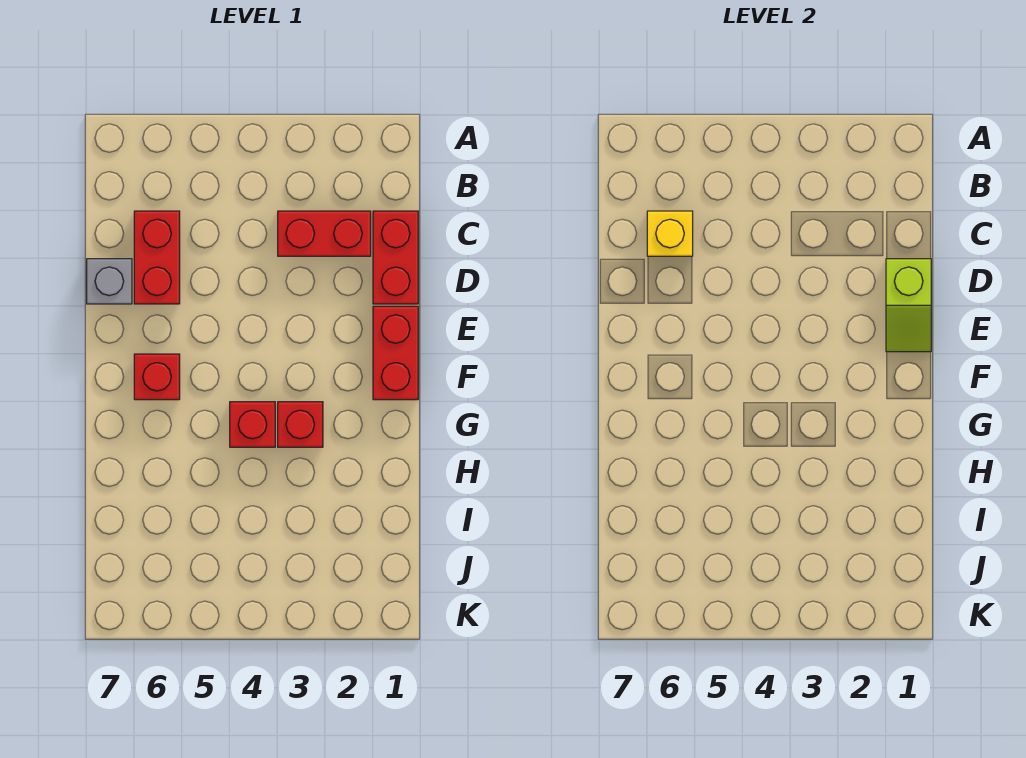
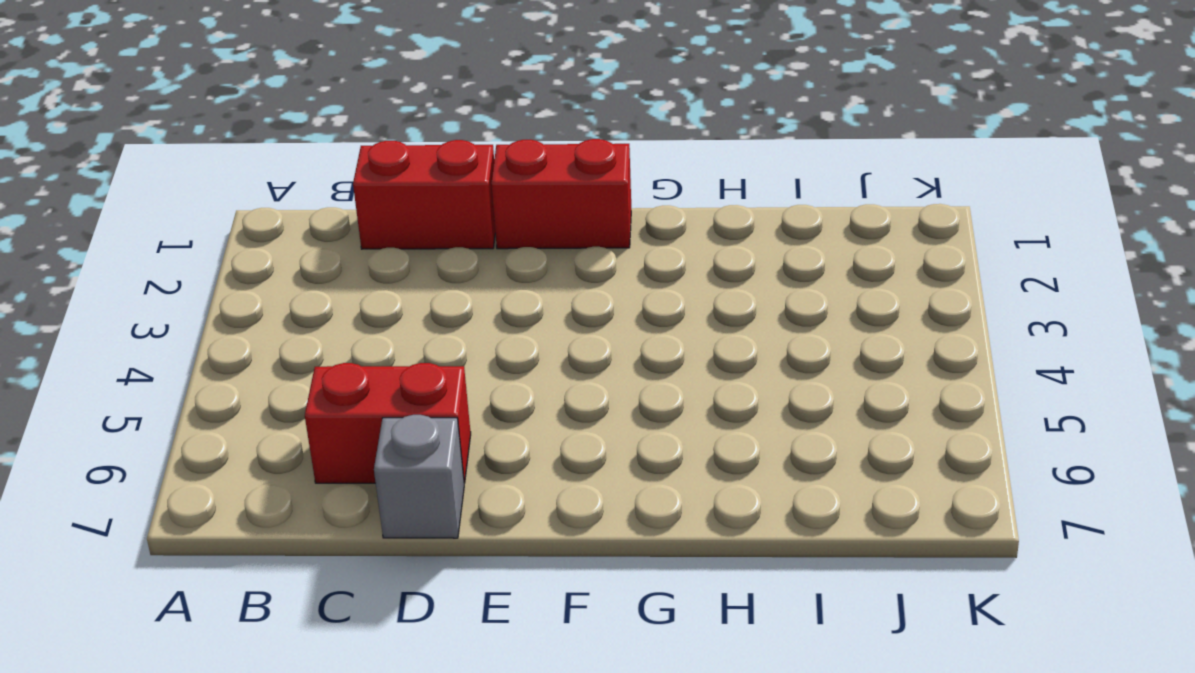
none -> red brick C2:C3 level 1
none -> red brick F6 level 1

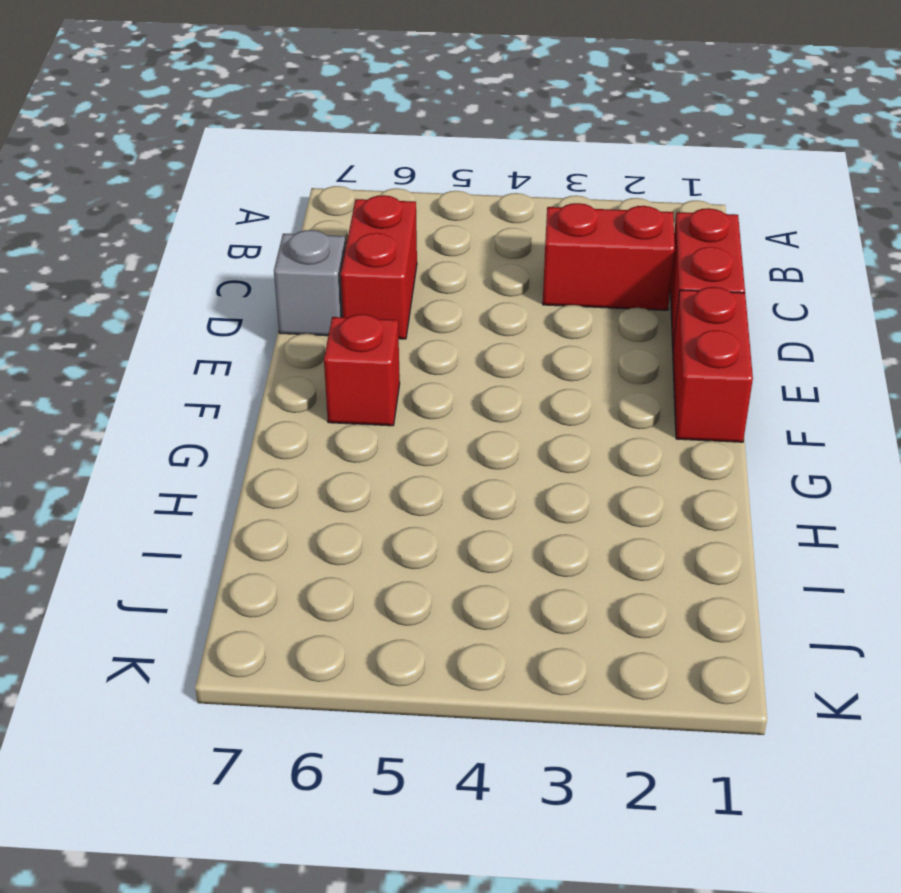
none -> red brick G3 level 1
none -> red brick G4 level 1

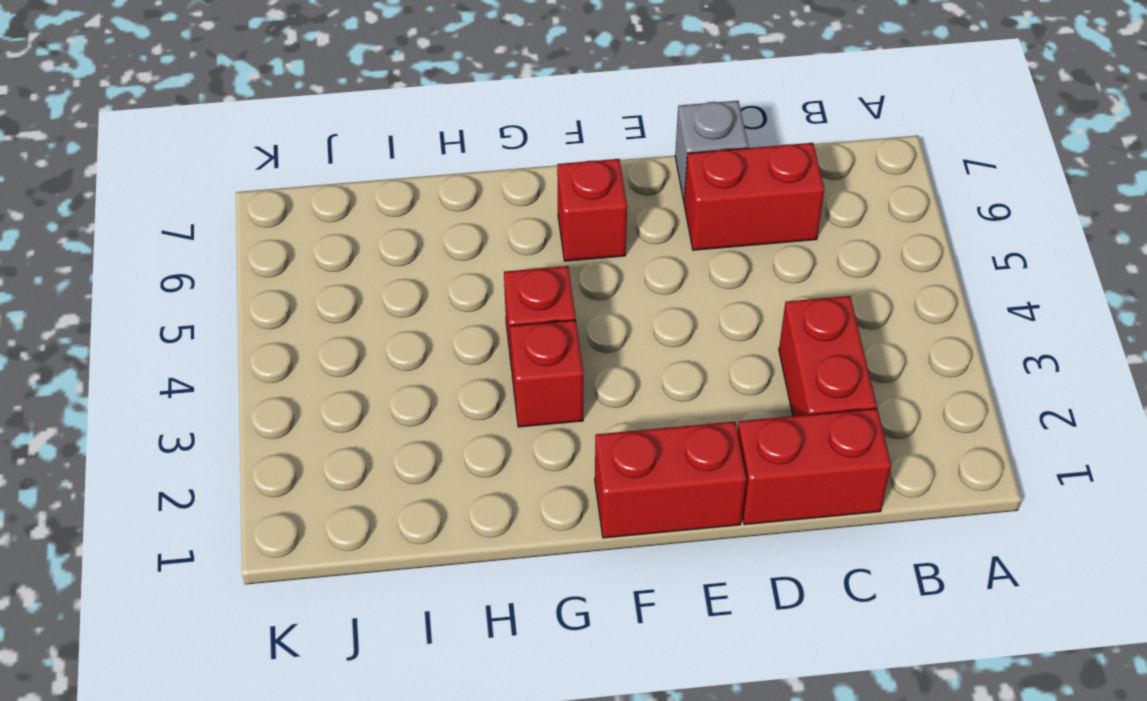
none -> yellow brick C6 level 2
none -> lime slope D1:E1 level 2 top D

